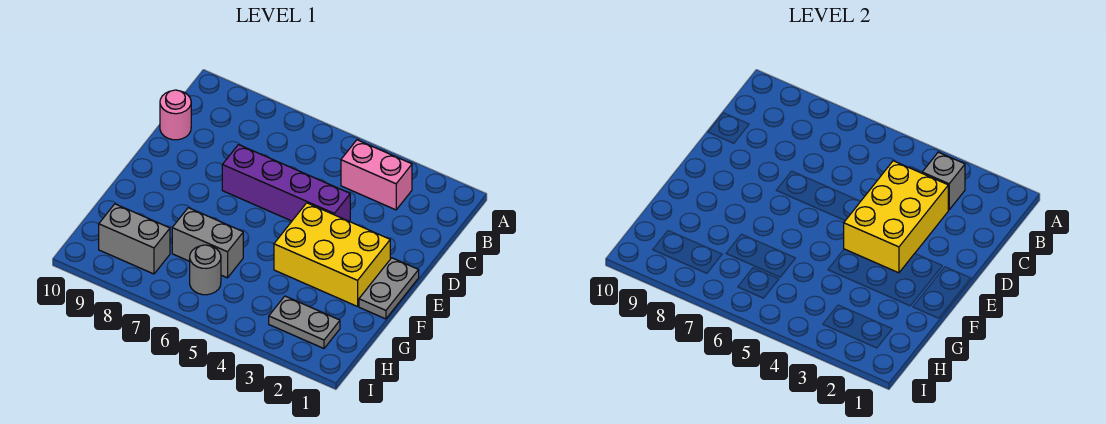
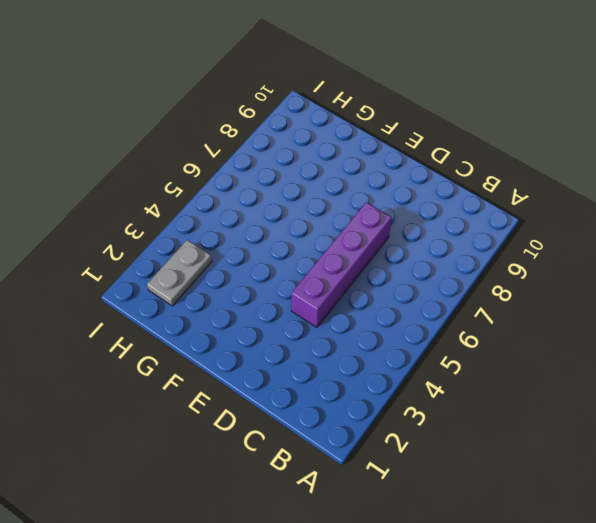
none -> pink brick B3:B4 level 1
none -> pink round brick C10 level 1

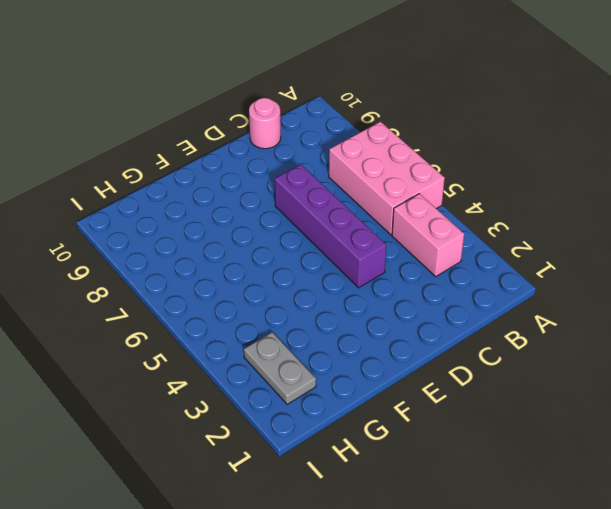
pink brick A5:B7 level 1 -> none
none -> grey plate E1:F1 level 1
none -> yellow brick E2:F4 level 1

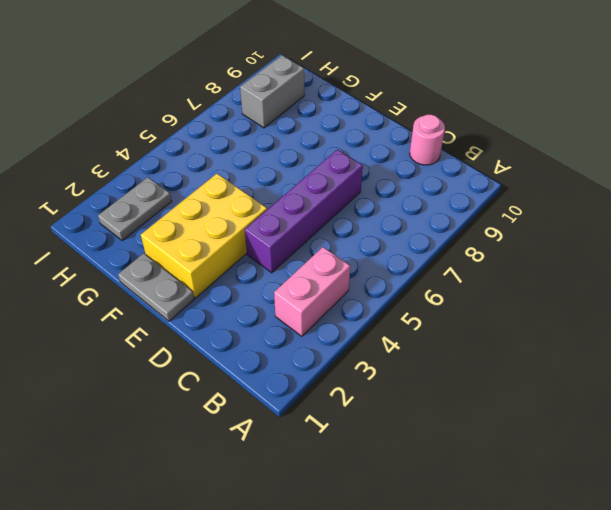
none -> grey brick G6:G7 level 1
none -> grey round brick H6 level 1

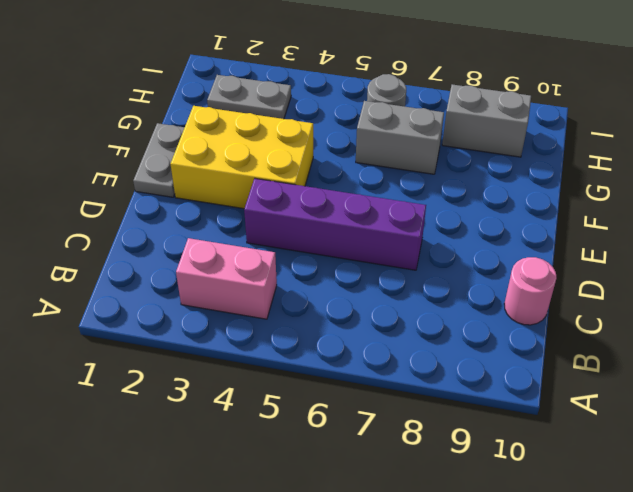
none -> grey brick B3 level 2
none -> yellow brick C3:E4 level 2

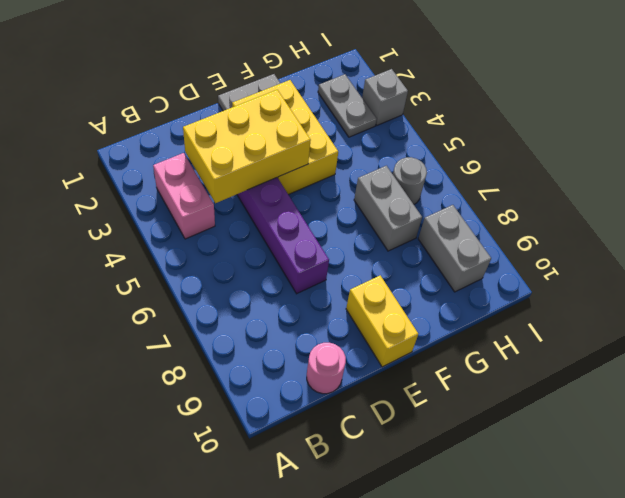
yellow brick E9:E10 level 1 -> none
grey brick I3 level 1 -> grey brick B3 level 2

